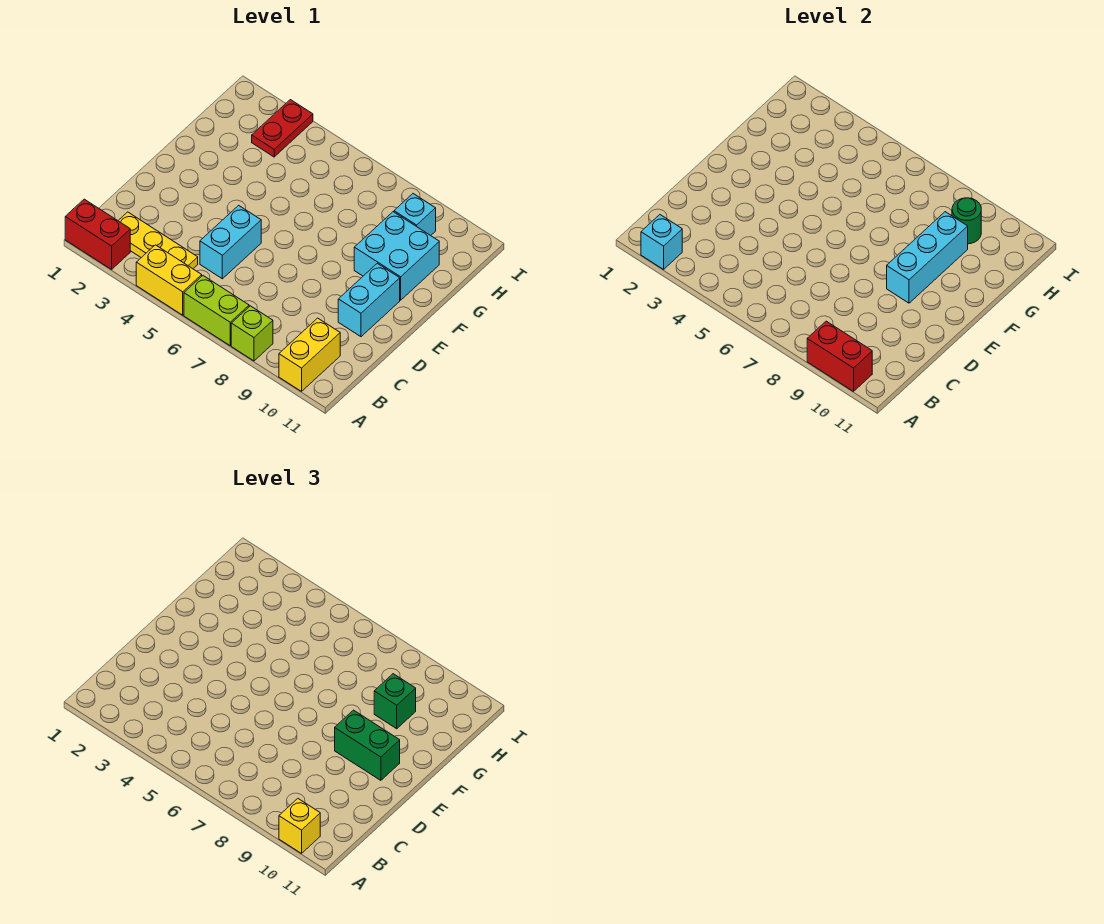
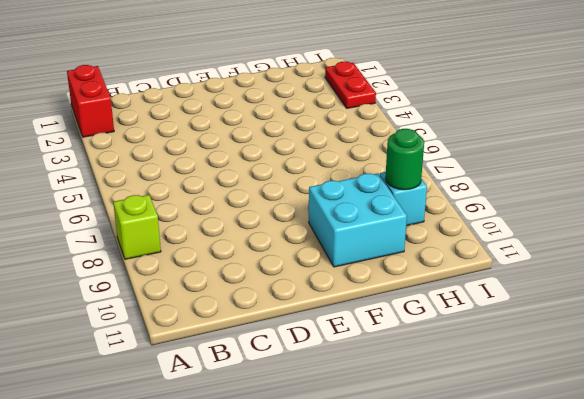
red plate I2:I3 level 1 -> red plate H3:I3 level 1
none -> yellow brick A4:A5 level 1
none -> lime brick A6:A7 level 1
none -> yellow brick A10:B10 level 1

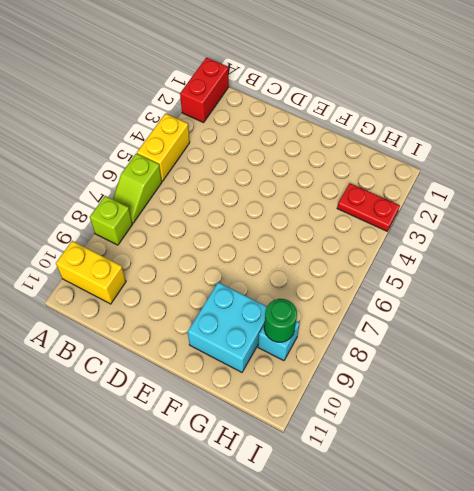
lime slope A6:A7 level 1 top 6 -> lime brick A6:A7 level 1
none -> yellow plate B2:B4 level 1
none -> cyan brick C5:D5 level 1
none -> cyan brick D10:E10 level 1

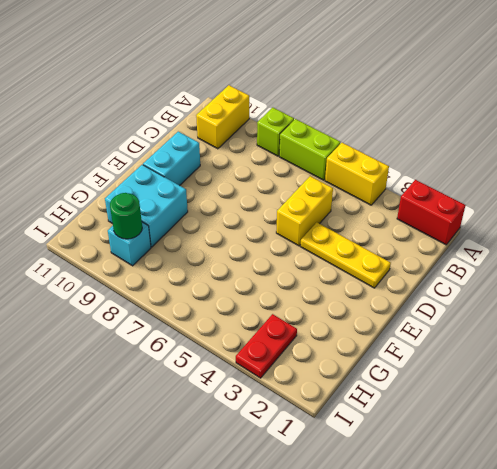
yellow brick C5:D5 level 1 -> cyan brick C5:D5 level 1
yellow plate D2:D4 level 1 -> yellow plate B2:B4 level 1
none -> cyan brick A2 level 2
none -> red brick A9:A10 level 2
none -> cyan brick E9:G9 level 2

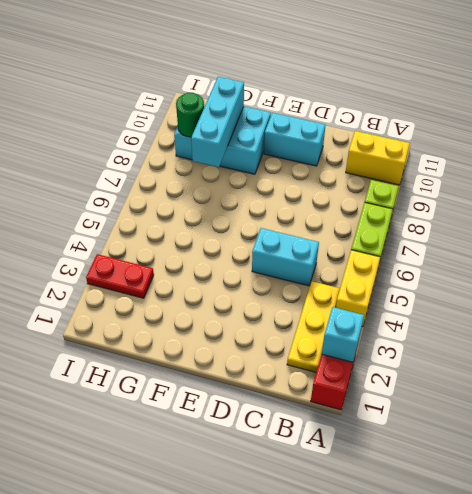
cyan brick G8:G10 level 2 -> cyan brick E9:G9 level 2
none -> red brick A9:A10 level 2
none -> yellow brick A10 level 3
none -> green brick E9:E10 level 3

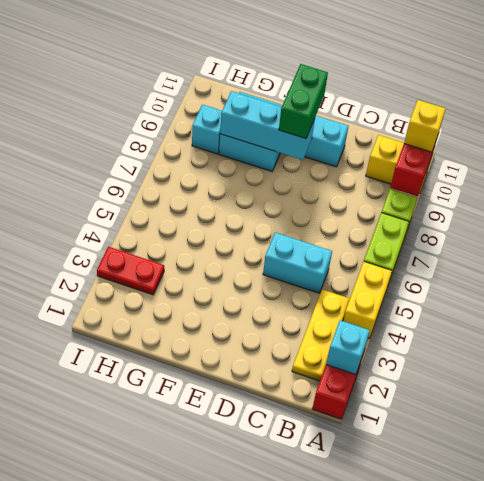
none -> green round brick H9 level 2
none -> green brick G9 level 3

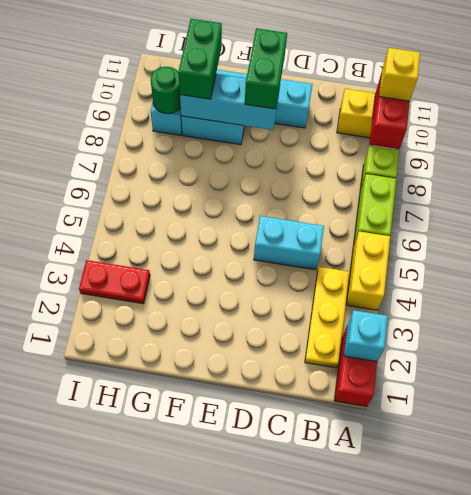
green brick G9:G10 level 3 -> green brick G9 level 3

